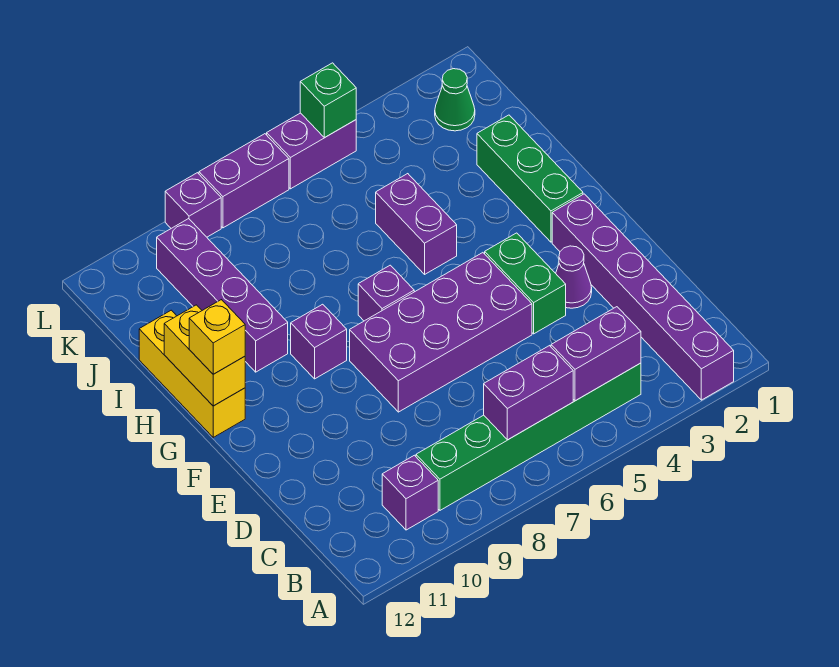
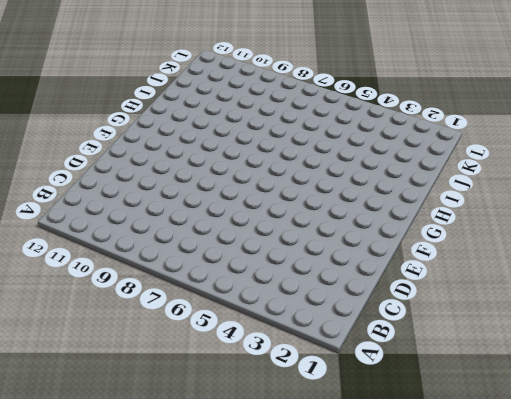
none -> purple brick A2:F2 level 1
none -> green brick B4:B9 level 1
none -> purple brick B10 level 1

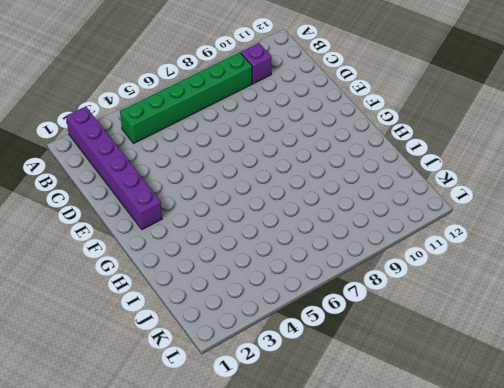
none -> purple cone E3 level 1
none -> green brick E4:F4 level 1
none -> purple brick E5:F8 level 1

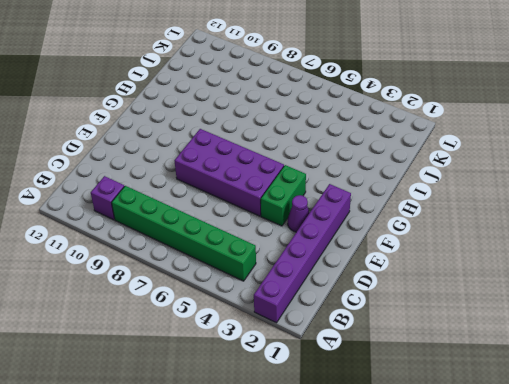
none -> green brick G2:I2 level 1
none -> purple brick G7 level 1
none -> purple brick G9 level 1

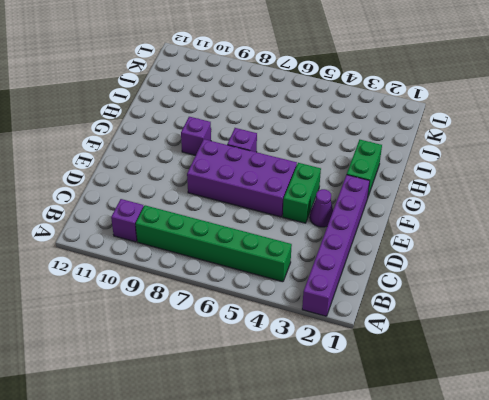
green brick G2:H2 level 1 -> green brick G2:I2 level 1
none -> yellow brick G12:I12 level 1
none -> purple brick H5:I5 level 1
none -> purple brick H10:K10 level 1

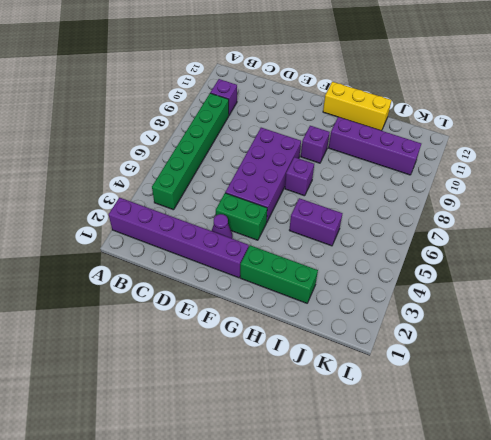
none -> green cone K2 level 1
none -> purple brick L5:L6 level 1
none -> purple brick L7:L8 level 1

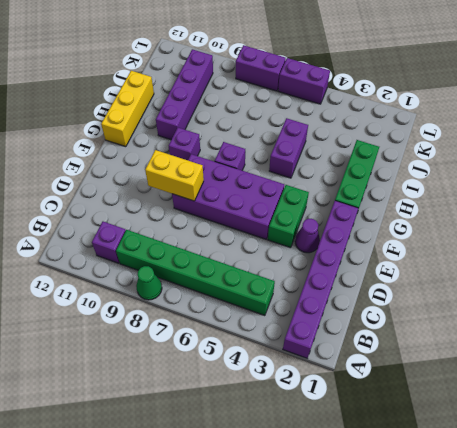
green cone A8 level 1 -> green cone K2 level 1
yellow brick E8:E9 level 2 -> yellow brick G12:H12 level 2
none -> purple brick L9 level 1
none -> purple brick B4:B5 level 2
none -> purple brick B6:B7 level 2

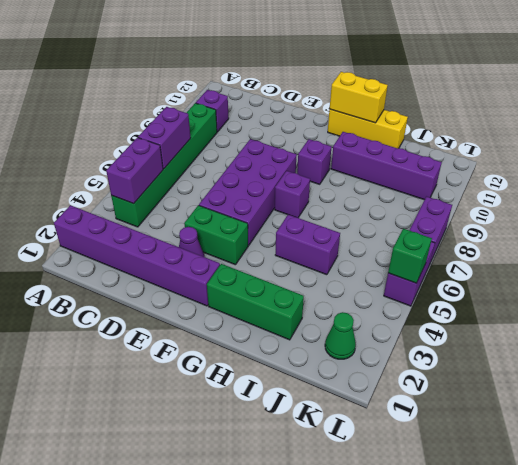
none -> purple brick L9 level 1
none -> yellow brick G12 level 3

